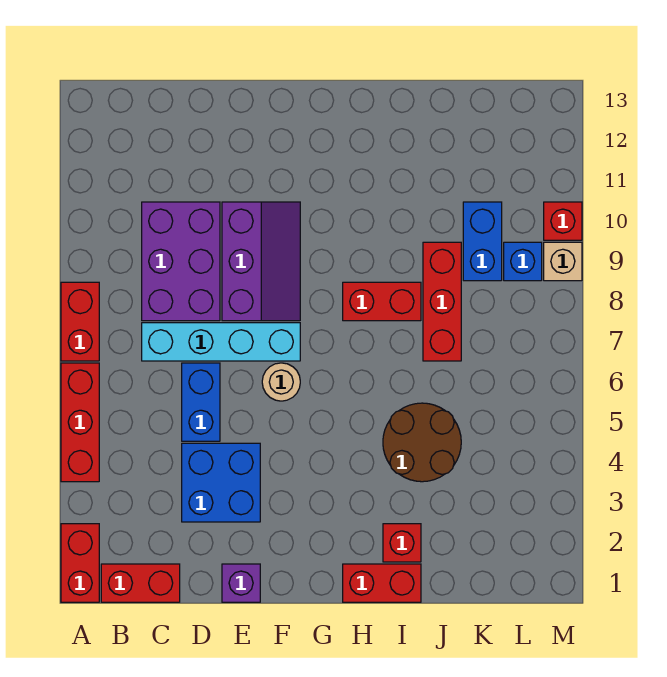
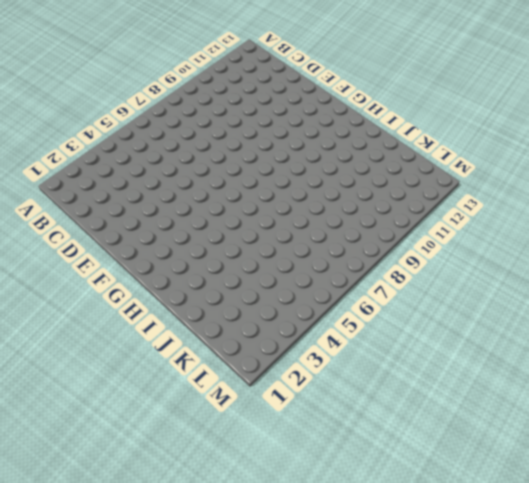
none -> red brick A1:A2 level 1
none -> red brick A4:A6 level 1
none -> red brick A7:A8 level 1

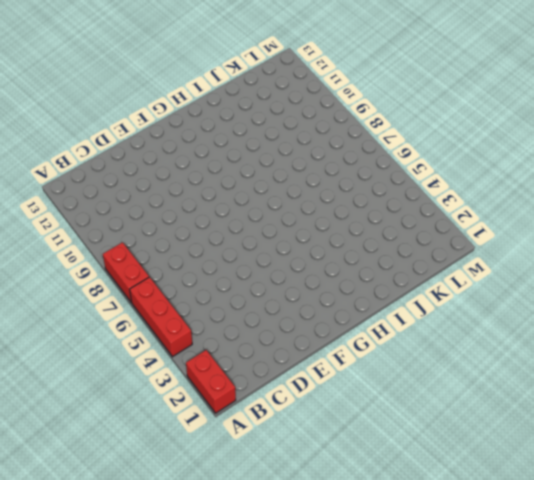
none -> red brick B1:C1 level 1
none -> cyan brick C7:F7 level 1
none -> purple brick C8:D10 level 1

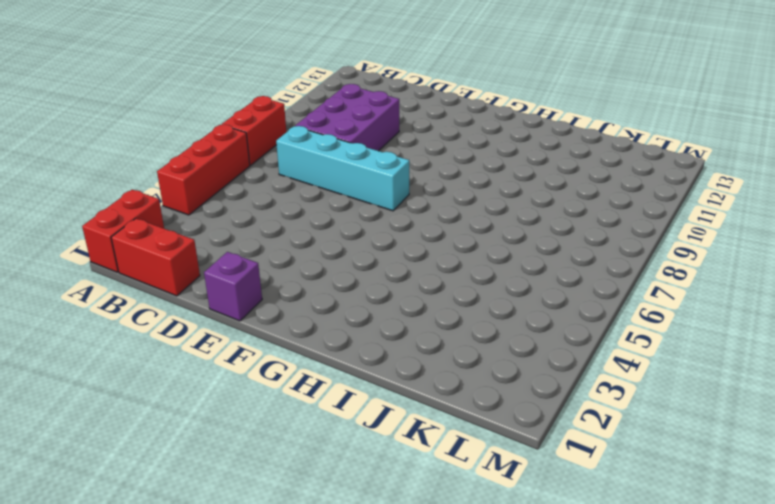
none -> blue brick D3:E4 level 1
none -> blue brick D5:D6 level 1
none -> purple slope E8:F10 level 1 top E

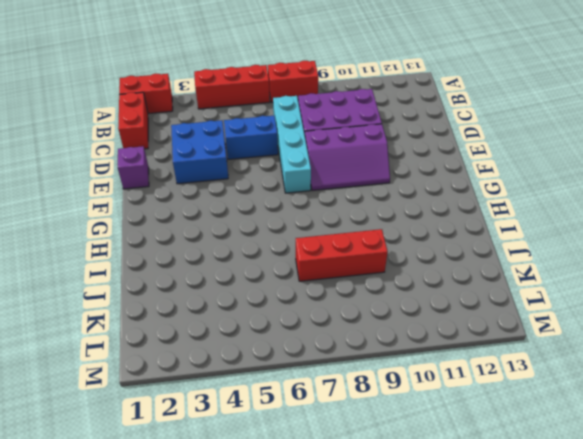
none -> tan round brick F6 level 1
none -> red brick H1:I1 level 1
none -> red brick H8:I8 level 1

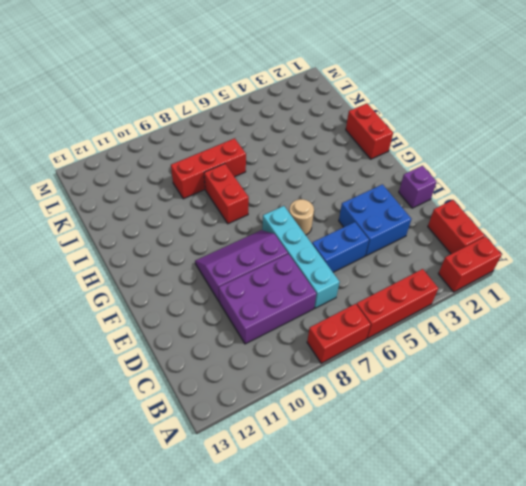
none -> red brick I2 level 1
none -> brown round brick I4:J5 level 1
none -> blue brick K9:K10 level 1

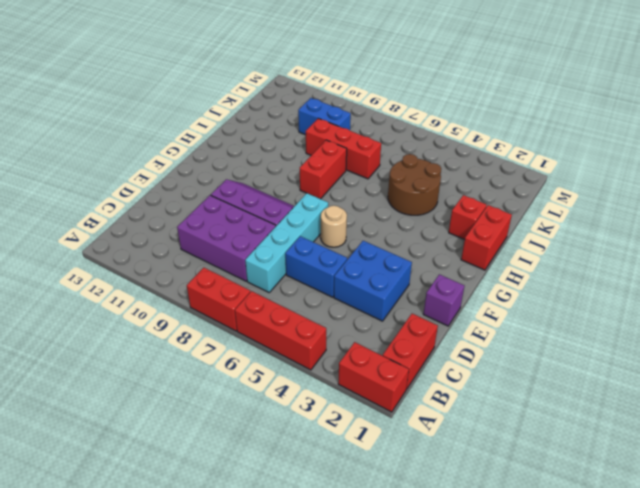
none -> blue brick L9 level 1
none -> tan brick M9 level 1
none -> red brick M10 level 1

